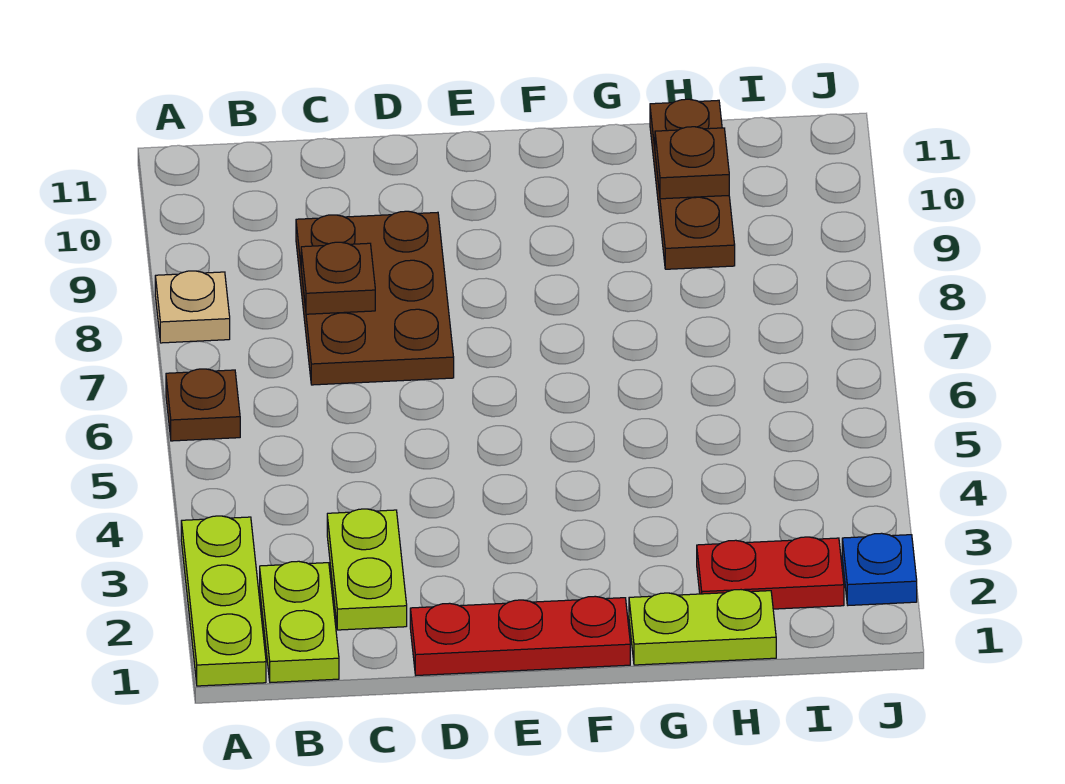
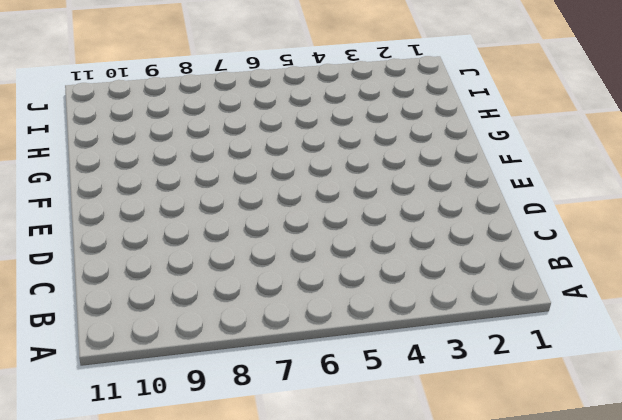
none -> lime plate A1:A3 level 1
none -> brown plate A6 level 1
none -> tan plate A8 level 1

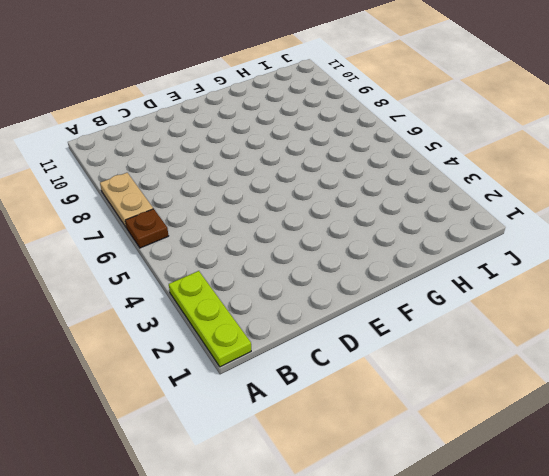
tan plate A7:A8 level 1 -> tan plate A8 level 1
none -> lime plate B1:B2 level 1
none -> lime plate C2:C3 level 1
none -> brown plate C7:D9 level 1

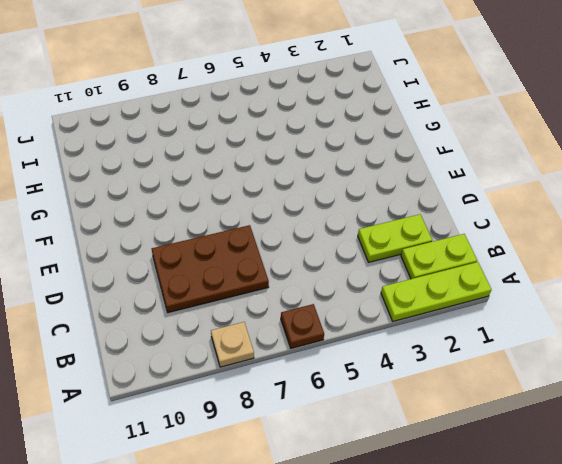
none -> red plate D1:F1 level 1
none -> lime plate G1:H1 level 1
none -> red plate H2:I2 level 1

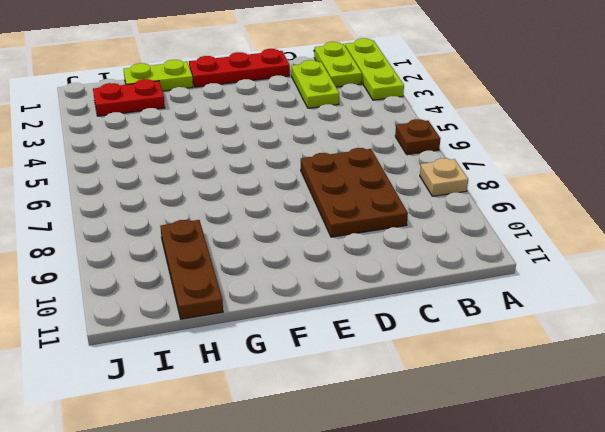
none -> blue plate J2 level 1
none -> brown plate C8 level 2
none -> brown plate H10 level 2

